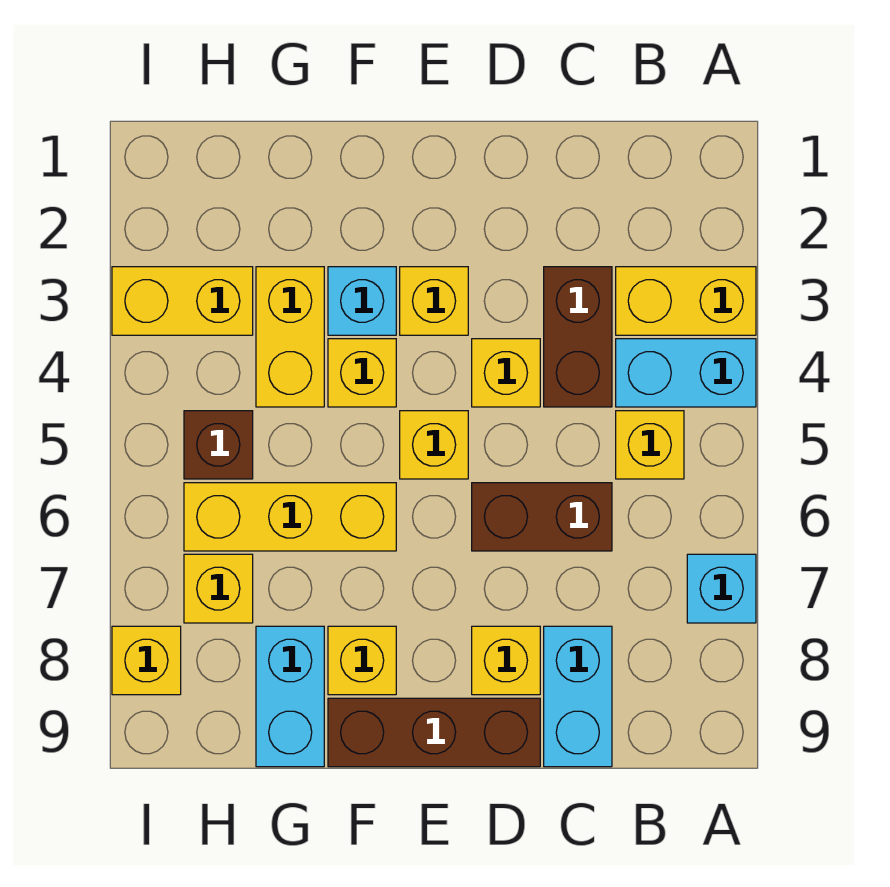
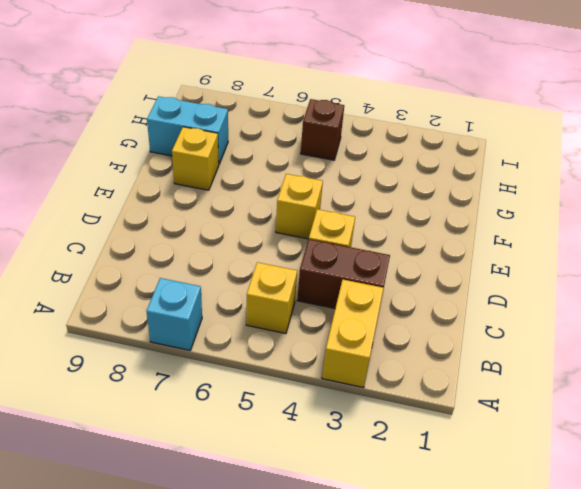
none -> cyan brick A4:B4 level 1
none -> brown brick C6:D6 level 1
none -> cyan brick C8:C9 level 1

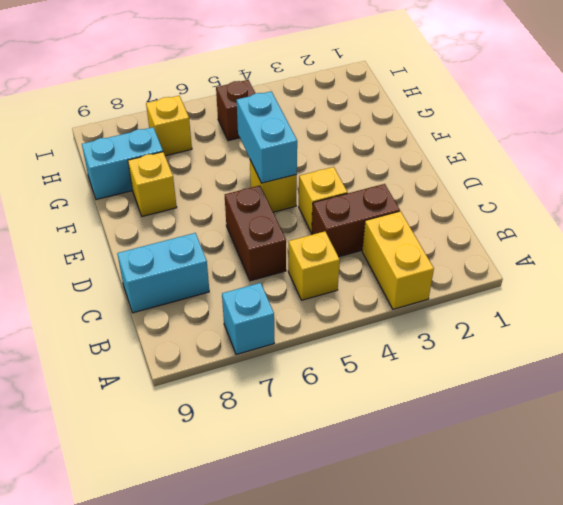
cyan brick E5:F5 level 2 -> cyan brick A4:B4 level 1
none -> yellow brick D8 level 1
none -> brown brick D9:F9 level 1
none -> yellow brick E3 level 1

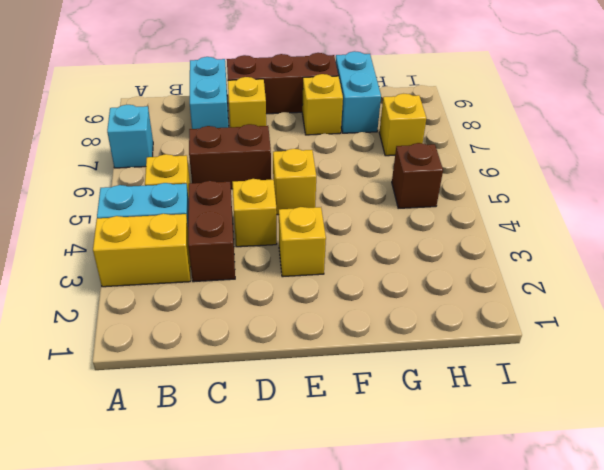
none -> cyan brick F3 level 1
none -> yellow brick F4 level 1
none -> yellow brick F6:H6 level 1

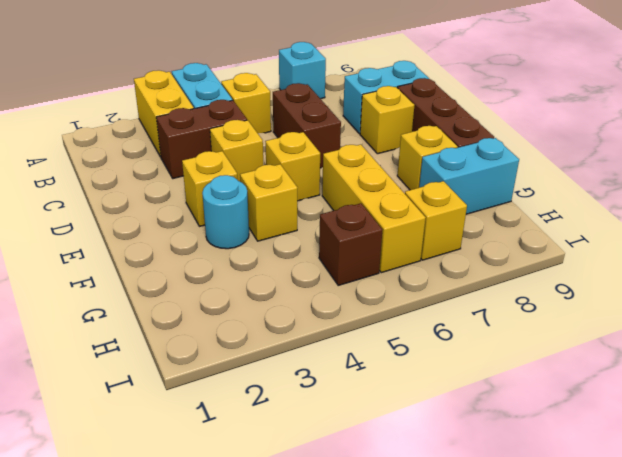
cyan round brick F3 level 1 -> cyan brick F3 level 1
none -> yellow brick G3:G4 level 1
none -> yellow brick H3:I3 level 1
none -> yellow brick I8 level 1

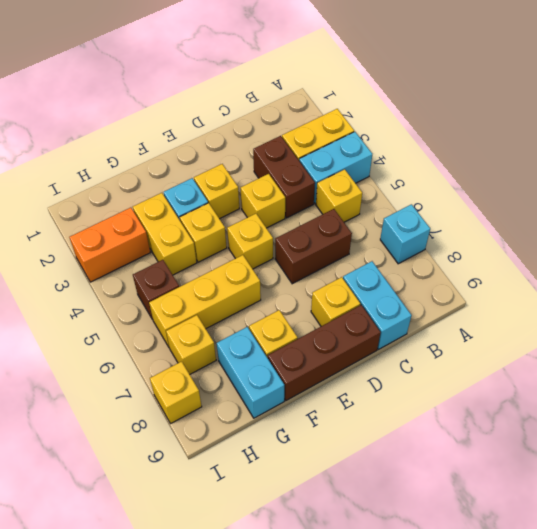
orange brick H3:I3 level 1 -> yellow brick H3:I3 level 1

